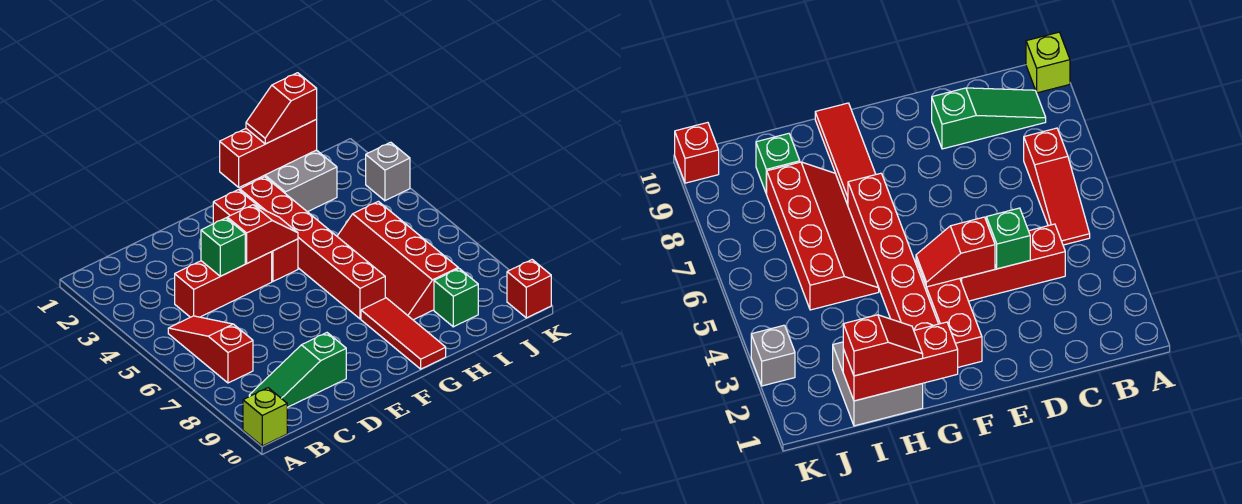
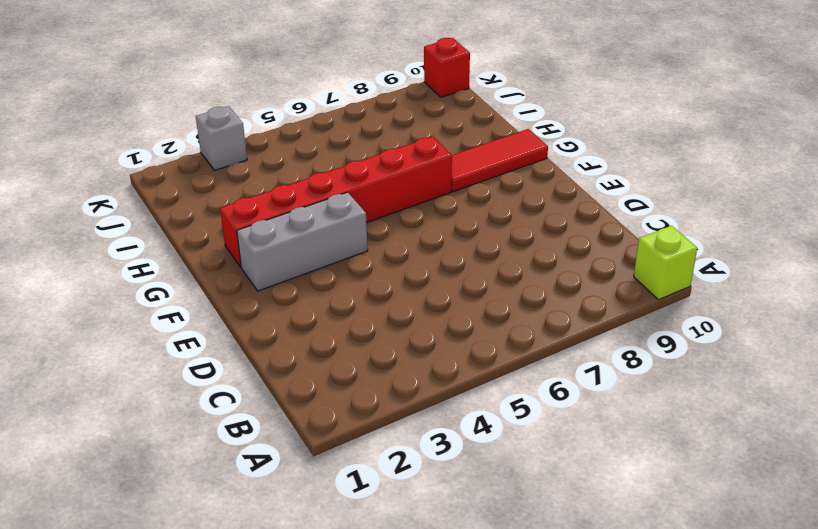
grey brick F2:F4 level 1 -> red brick F2:F4 level 1
none -> red slope B5:B7 level 1 top 7
none -> green slope B9:D9 level 1 top D
none -> red brick C4:E4 level 1

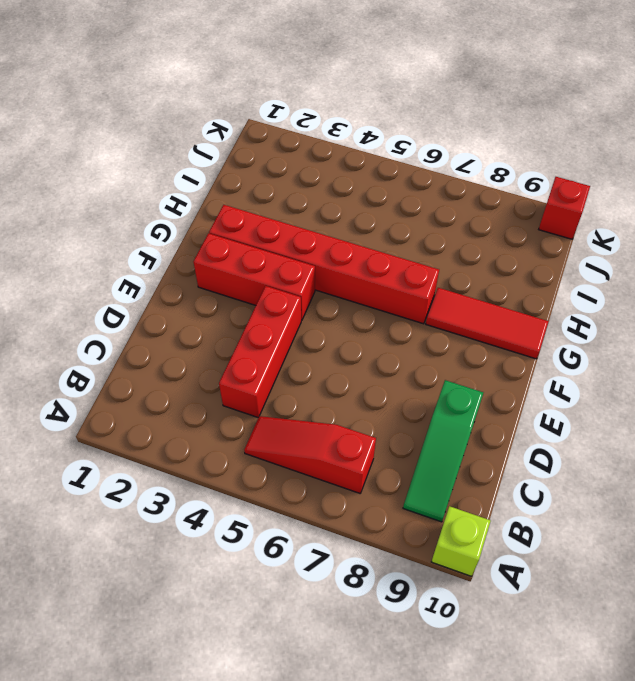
none -> grey brick H1:I2 level 1
none -> red slope H5:I8 level 1 top I
none -> green brick I9 level 1

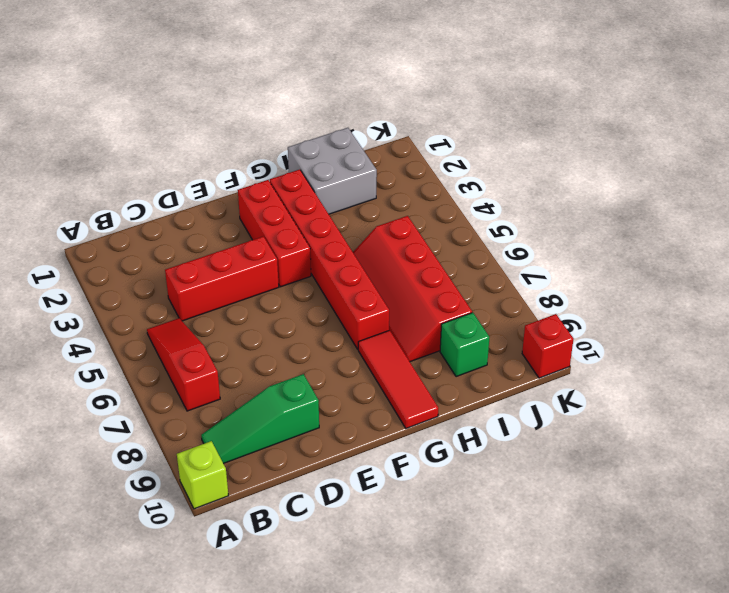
none -> grey brick K3 level 1
none -> green brick D4 level 2
none -> red slope E4:F4 level 2 top E

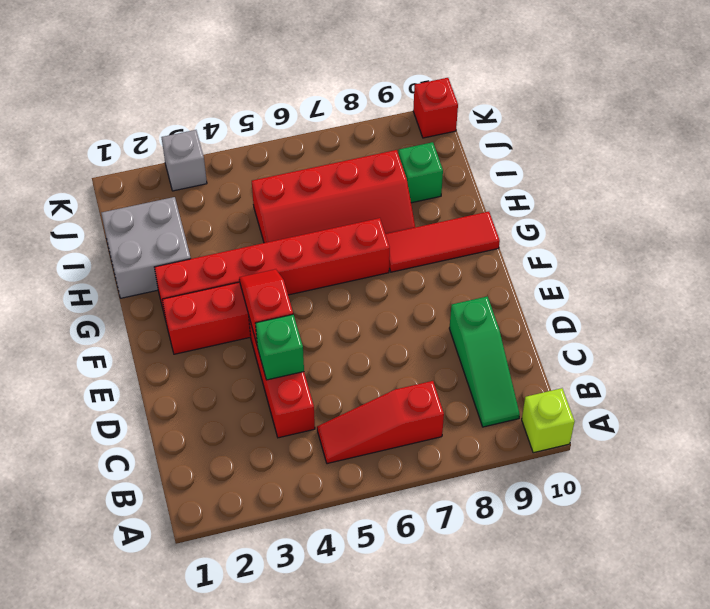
none -> red brick G1:I1 level 2
none -> red slope H1:I1 level 3 top I

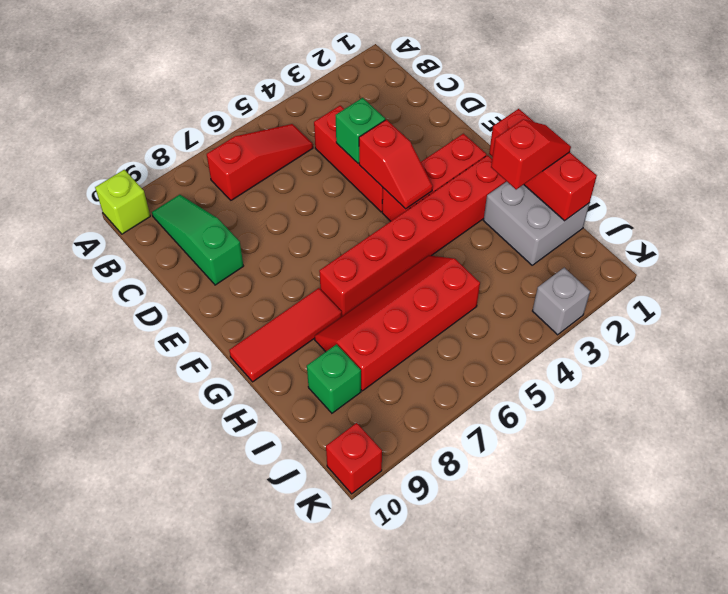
red slope H1:H2 level 3 top 2 -> red slope H1:I1 level 3 top I

